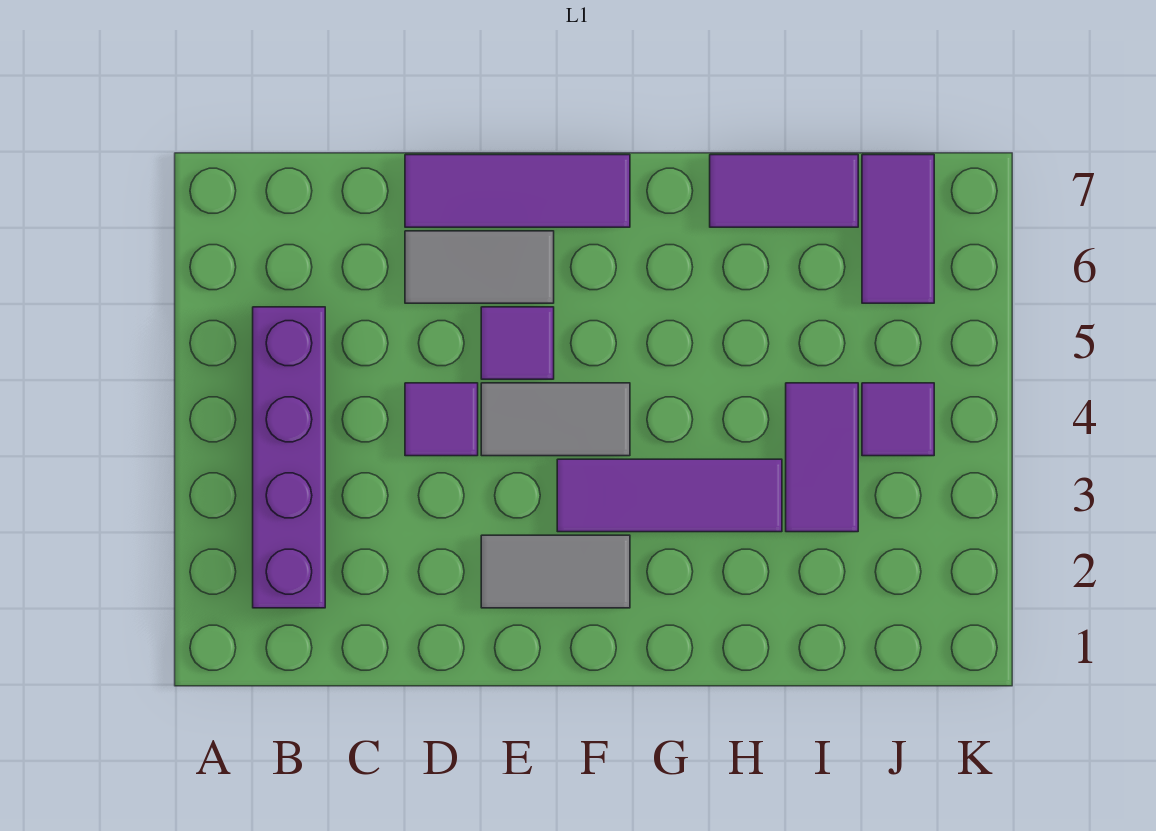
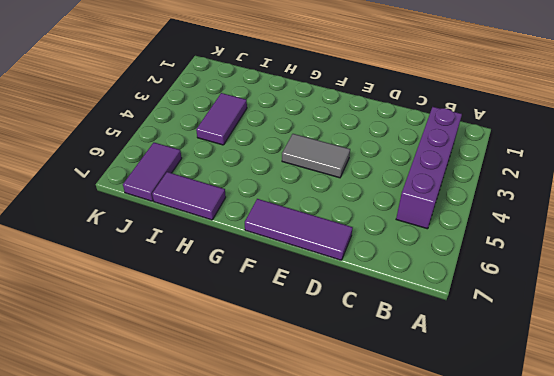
none -> purple tile D4 level 1
none -> grey tile D6:E6 level 1
none -> grey tile E2:F2 level 1

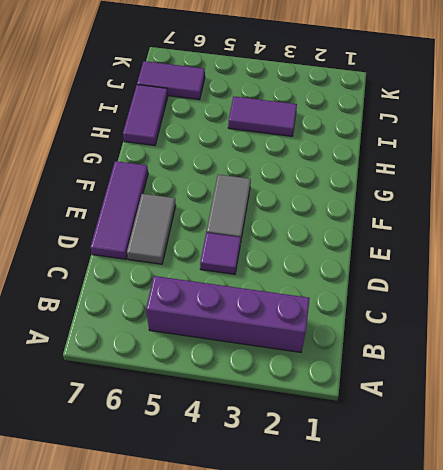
none -> grey tile E2:F2 level 1
none -> purple tile E5 level 1
none -> purple tile F3:H3 level 1

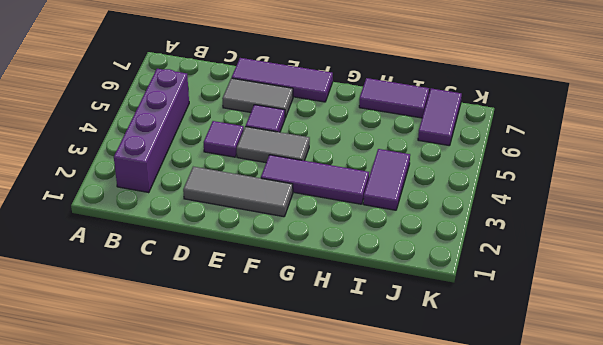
grey tile D2:F2 level 1 -> grey tile E2:F2 level 1
none -> purple tile J4 level 1

